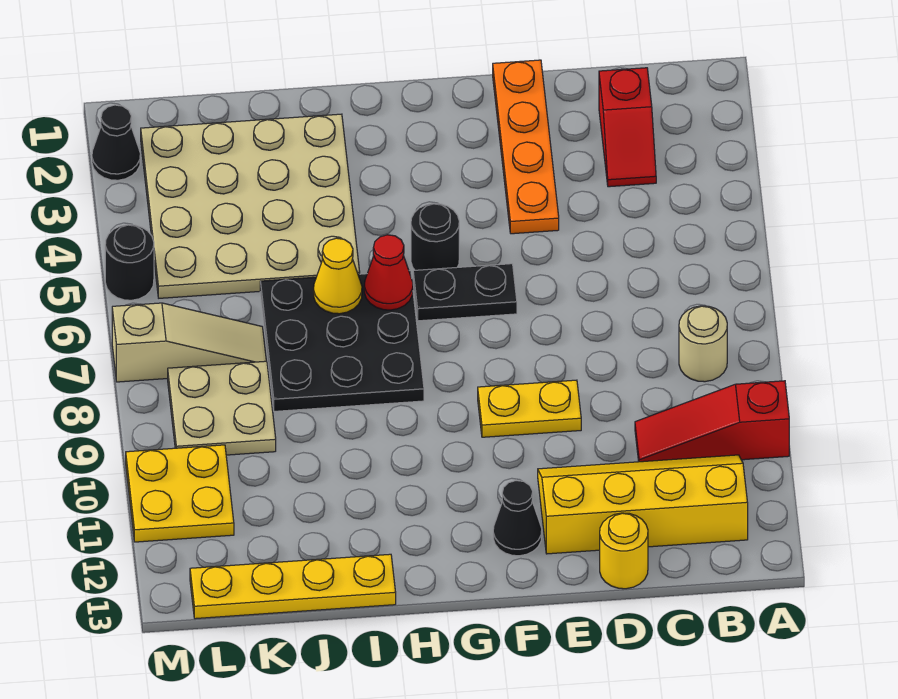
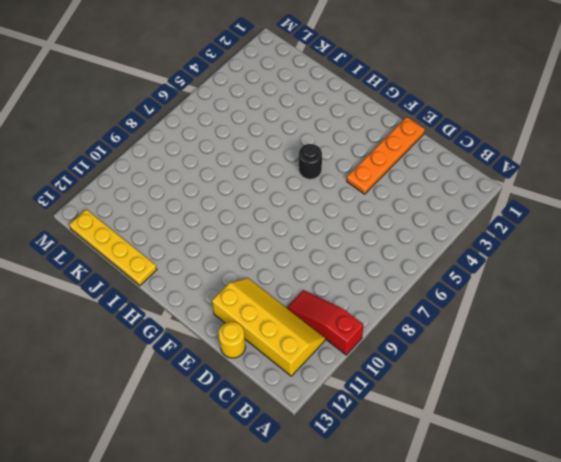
none -> tan round brick B8 level 1
none -> red slope C2:C3 level 1 top 2
none -> yellow plate E9:F9 level 1

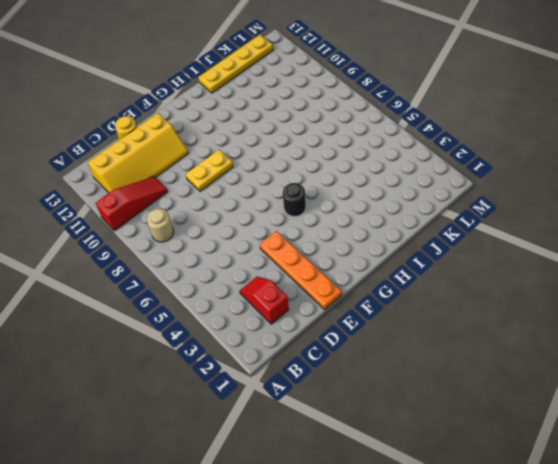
none -> black plate F6:G6 level 1
none -> black cone F12 level 1
none -> black plate H6:J8 level 1

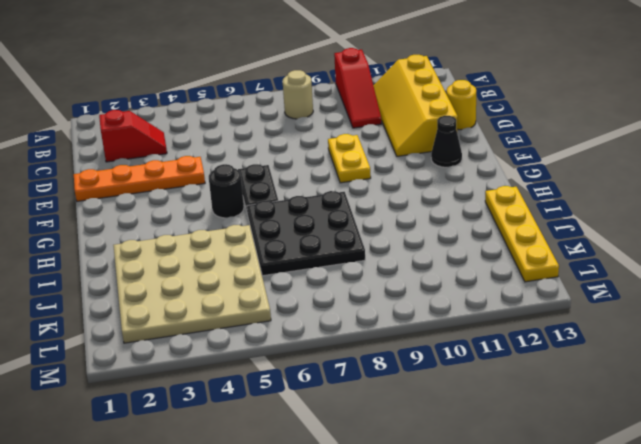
none -> tan slope K7:M7 level 1 top M
none -> tan plate K8:L9 level 1
none -> yellow plate L10:M11 level 1

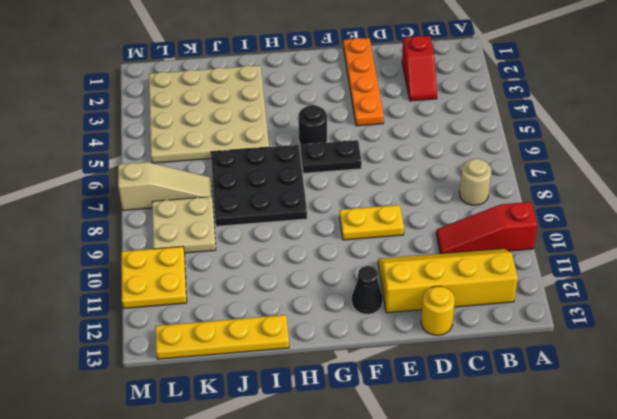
none -> black cone M2 level 1
none -> black round brick M5 level 1
none -> red cone H6 level 2

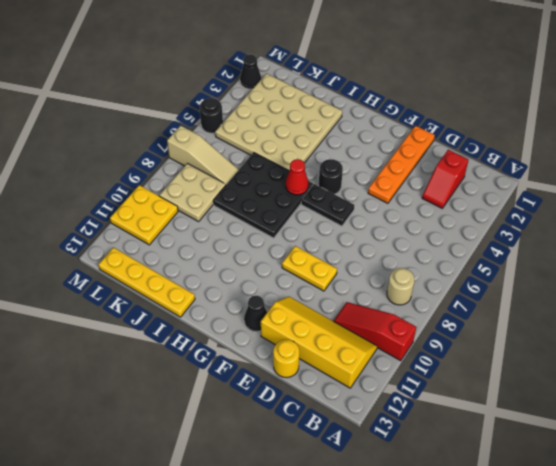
none -> yellow cone I6 level 2

